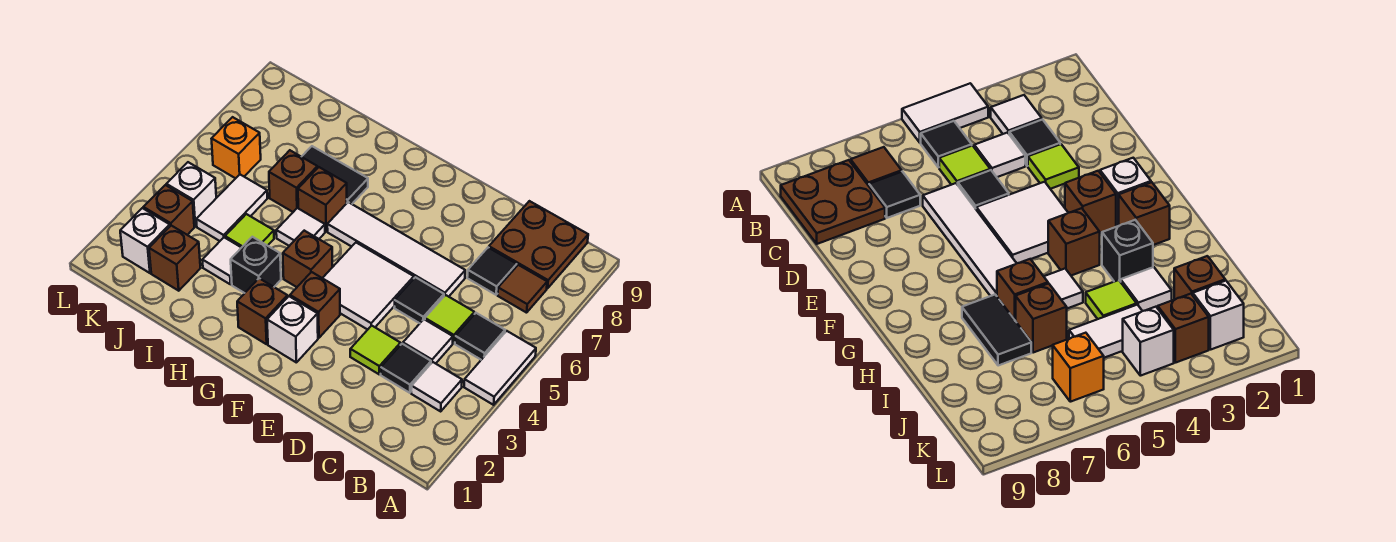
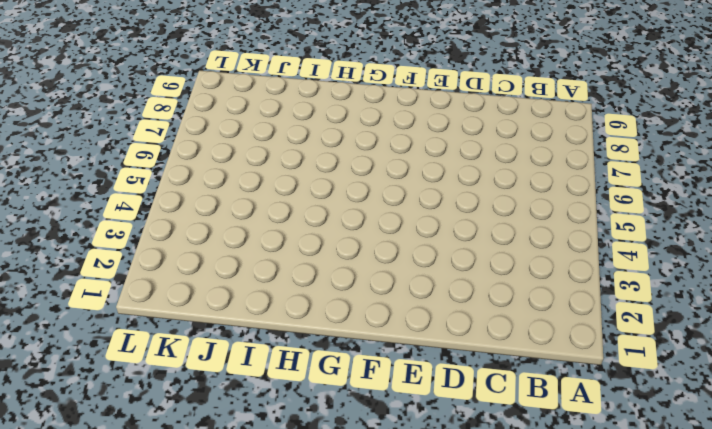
none -> white tile A4:A5 level 1
none -> white tile B3 level 1
none -> black tile B5 level 1
none -> brown tile B7 level 1

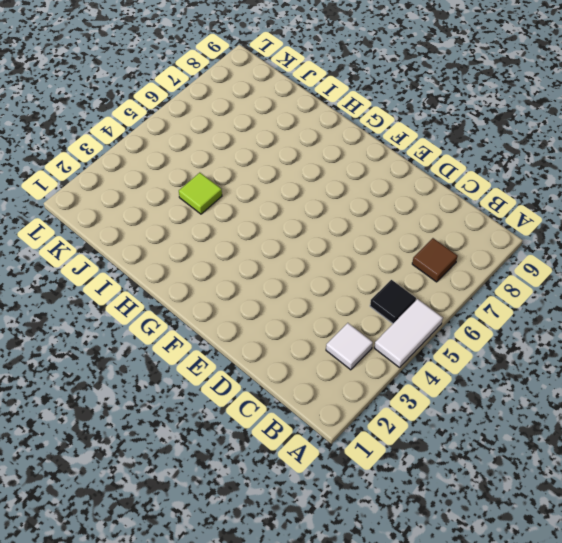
none -> brown plate B8:C9 level 1
none -> black tile C3 level 1
none -> white tile C4 level 1
none -> lime tile C5 level 1

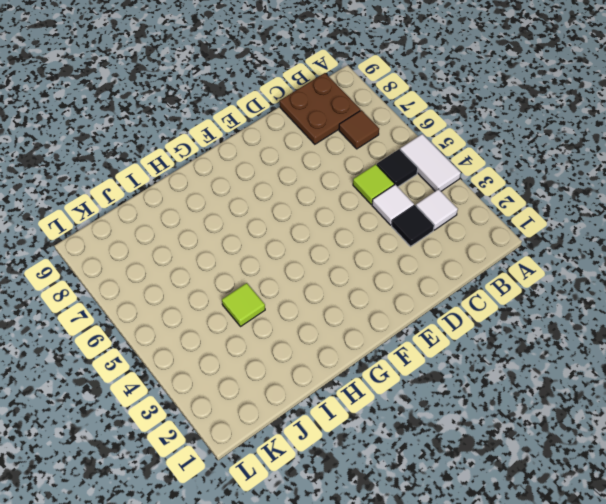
none -> black tile C7 level 1
none -> lime tile D3 level 1
none -> black tile D5 level 1
none -> white tile D6:G6 level 1

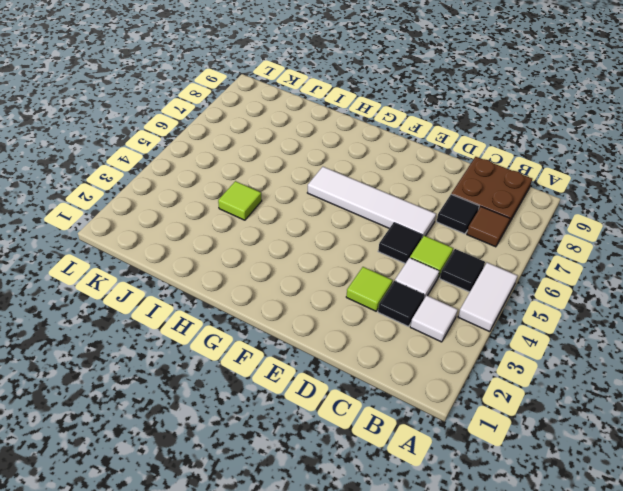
none -> white tile E4:F5 level 1
none -> white brick F2 level 1
none -> brown brick F3 level 1
none -> brown brick G2 level 1

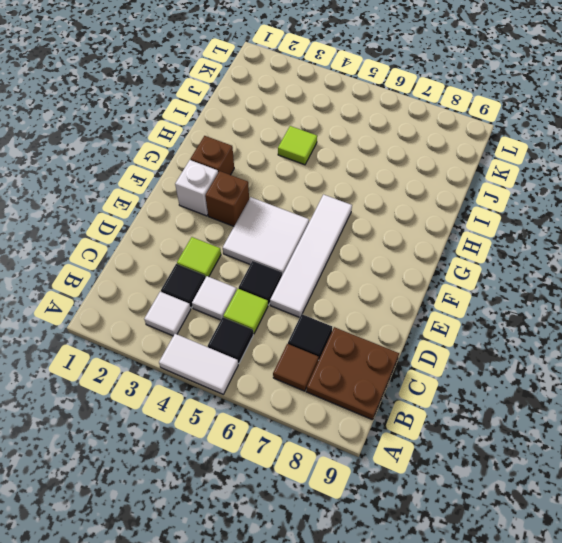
none -> brown brick G4 level 1
none -> black brick H3 level 1
none -> white tile H5 level 1
none -> brown brick H6 level 1

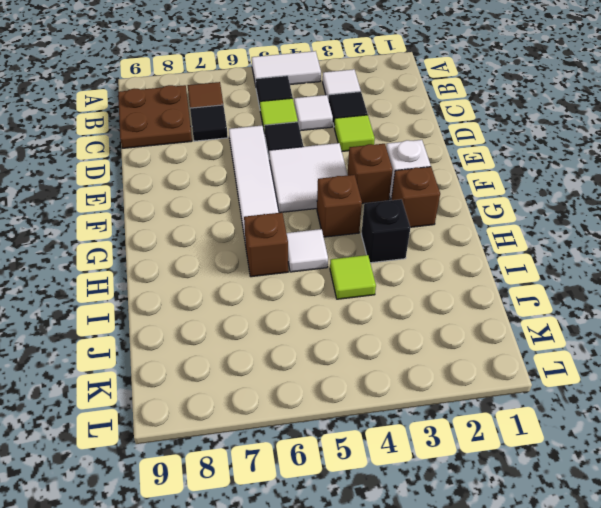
none -> black tile H7:I7 level 1
none -> white tile I3 level 1
none -> brown brick I6 level 1
none -> brown brick J2 level 1

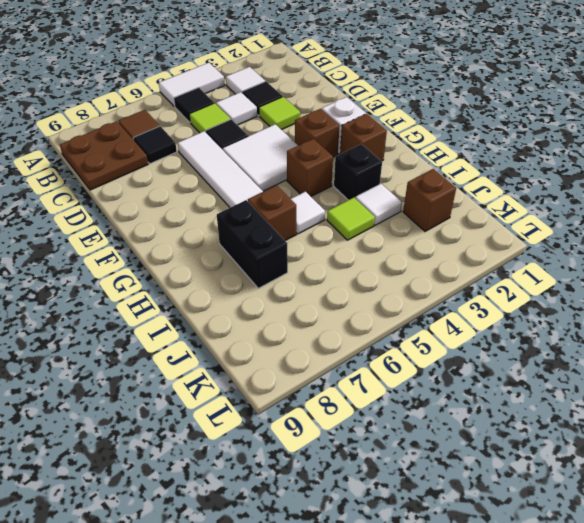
black brick H7:I7 level 1 -> black tile H7:I7 level 1
none -> brown brick I6 level 1
none -> white tile J4:J5 level 1
none -> white brick K2 level 1
none -> brown brick K3 level 1

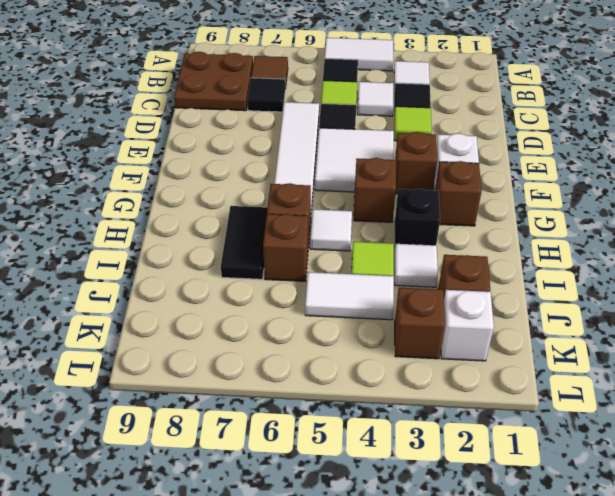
none -> white brick K4 level 1
none -> orange brick K6 level 1

